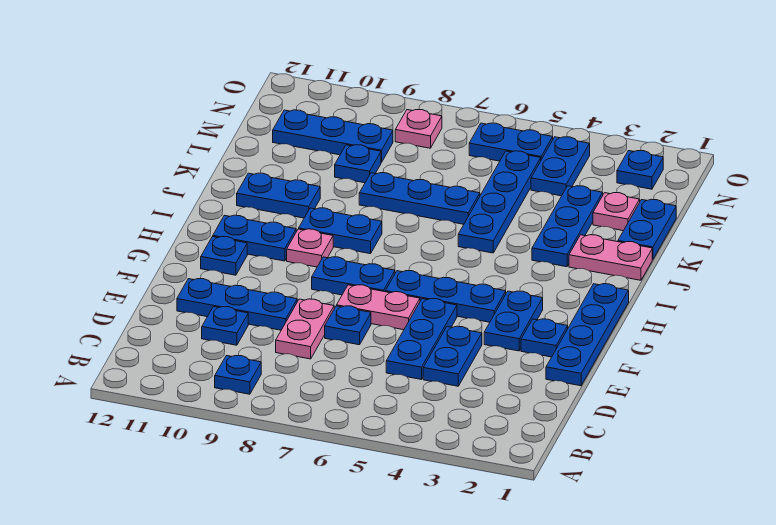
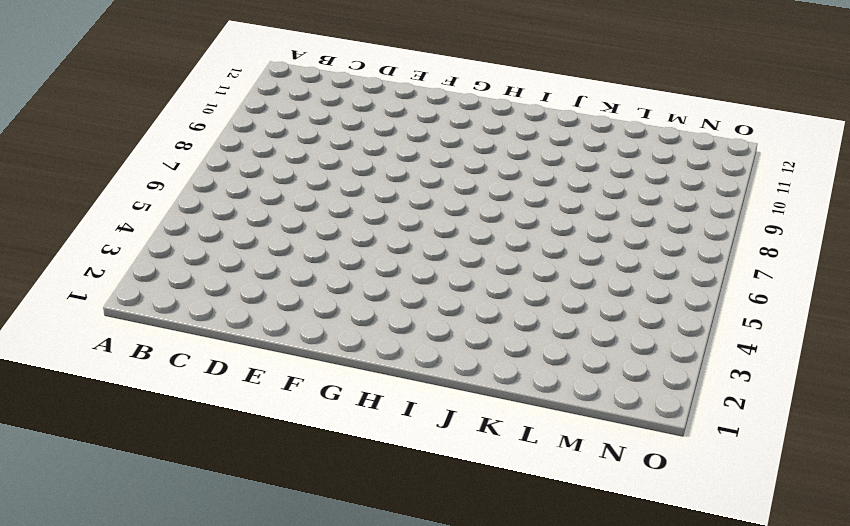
none -> blue plate B9 level 1
none -> blue plate D4:E4 level 1
none -> blue plate D5:F5 level 1
none -> pink plate D8:E8 level 1

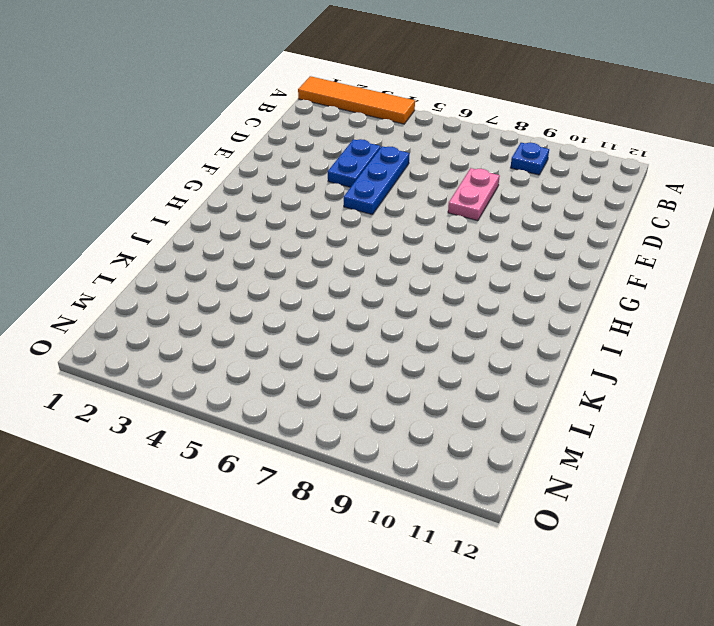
orange tile A1:A4 level 1 -> none
none -> blue plate D10 level 1
none -> blue plate E1:H1 level 1
none -> blue plate E7 level 1
none -> blue plate E9:E11 level 1

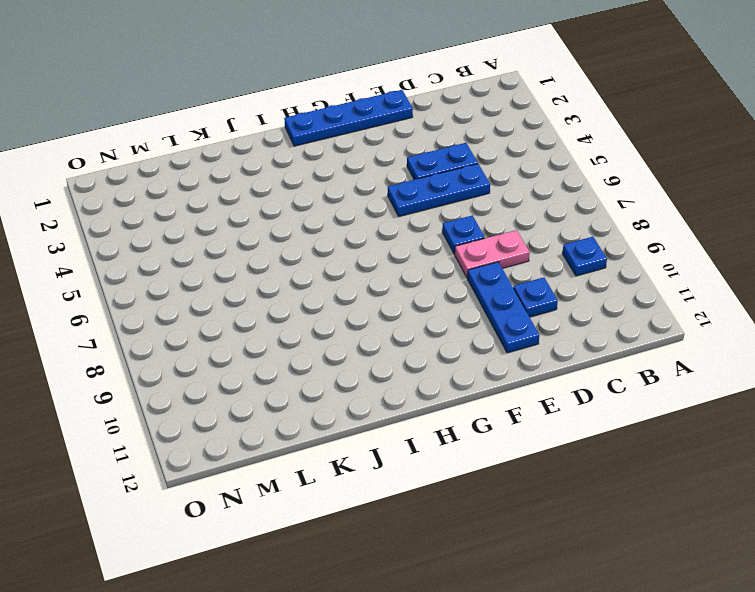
none -> blue plate F2 level 1
none -> blue plate F3:G3 level 1
none -> pink plate F6:F7 level 1
none -> blue plate G4:G6 level 1

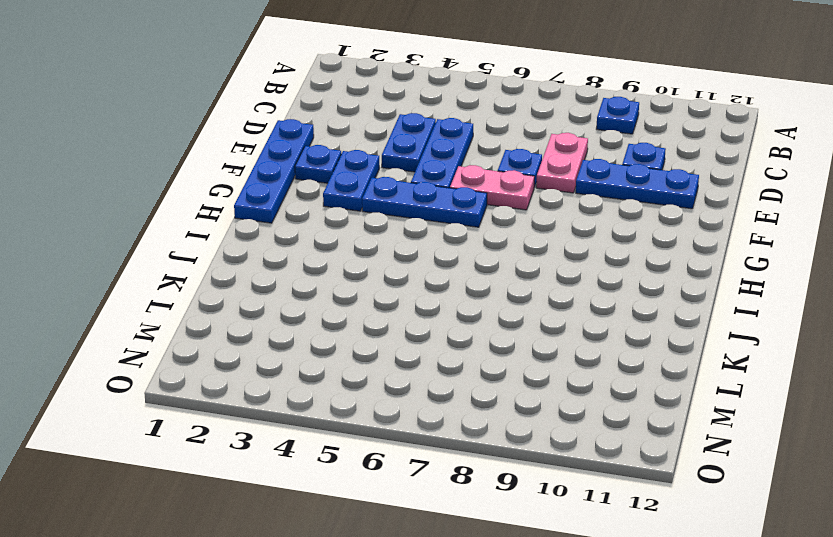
none -> blue plate G7:G8 level 1
none -> blue plate G11 level 1
none -> pink plate H9 level 1
none -> blue plate H10:H11 level 1

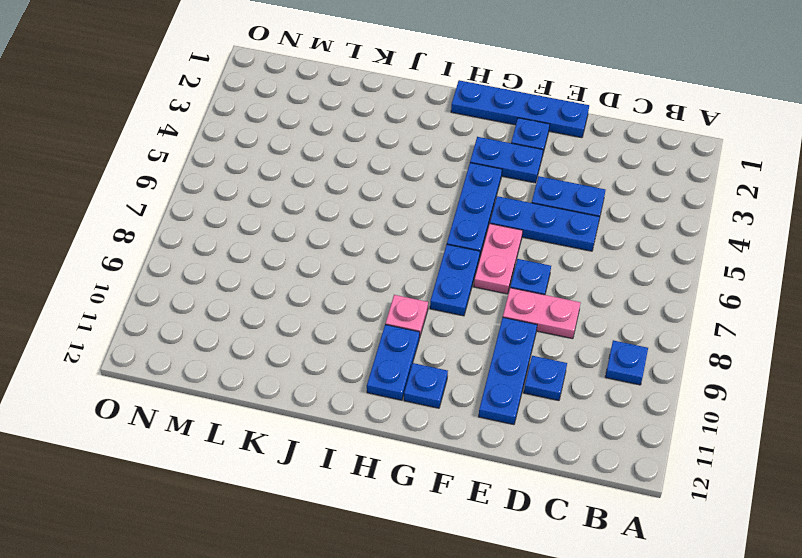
none -> blue plate I8:I9 level 1
none -> pink plate J1:J2 level 1
none -> blue plate J3:L3 level 1
none -> blue plate J5:M5 level 1

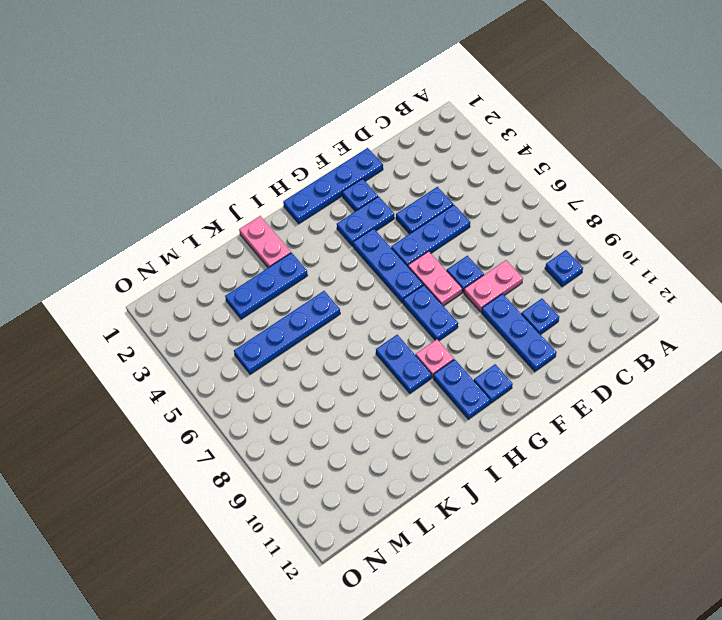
none -> blue plate J10:J11 level 1
none -> blue plate K1:L1 level 1
none -> blue plate K6:K8 level 1
none -> pink plate L2 level 1

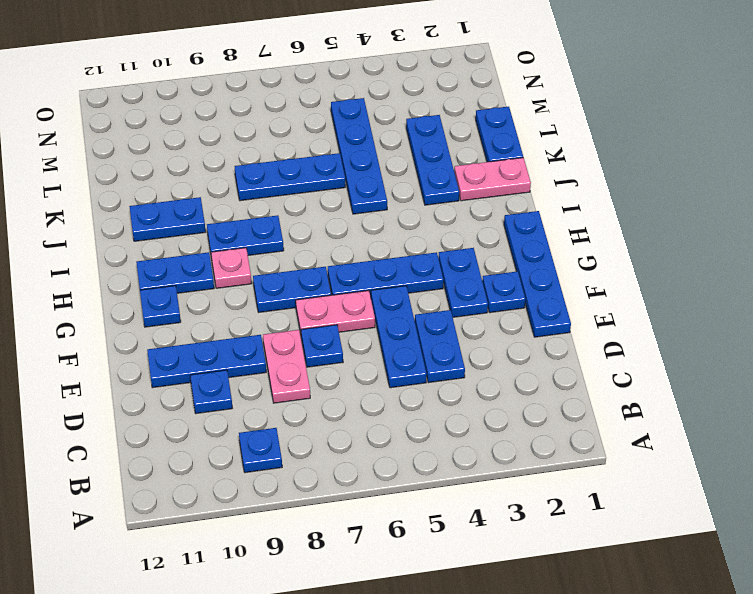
none -> pink plate L2 level 1
none -> blue plate L9 level 1
none -> blue plate M4:N4 level 1
none -> blue plate M9:M11 level 1

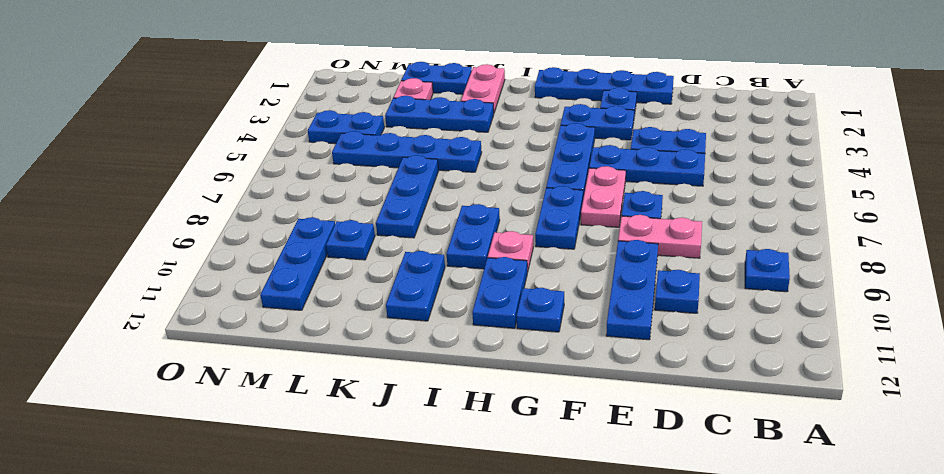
none -> blue plate N2 level 1
none -> blue plate N5:N6 level 1
none -> pink plate N8 level 1

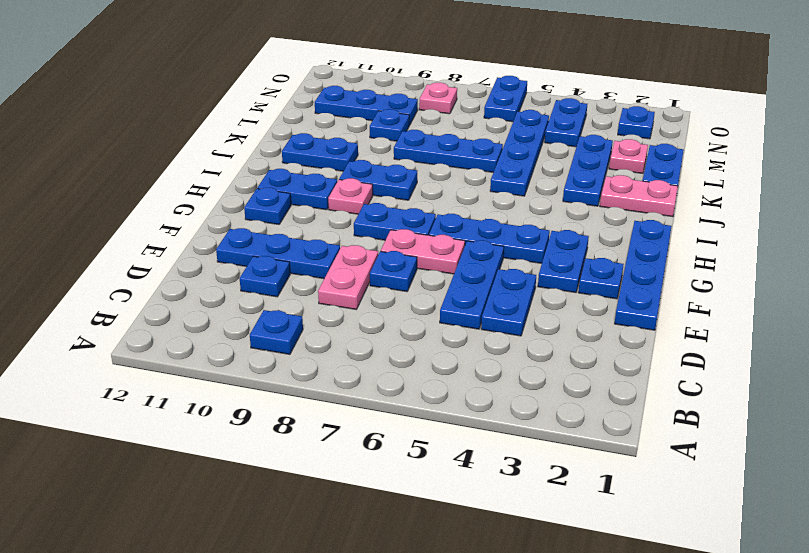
blue plate N6:O6 level 1 -> blue plate N5:N6 level 1

